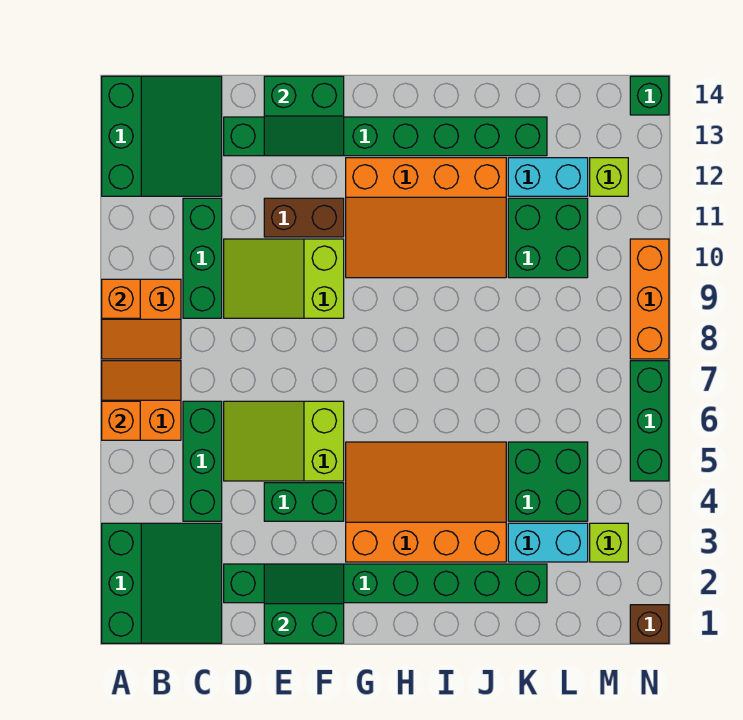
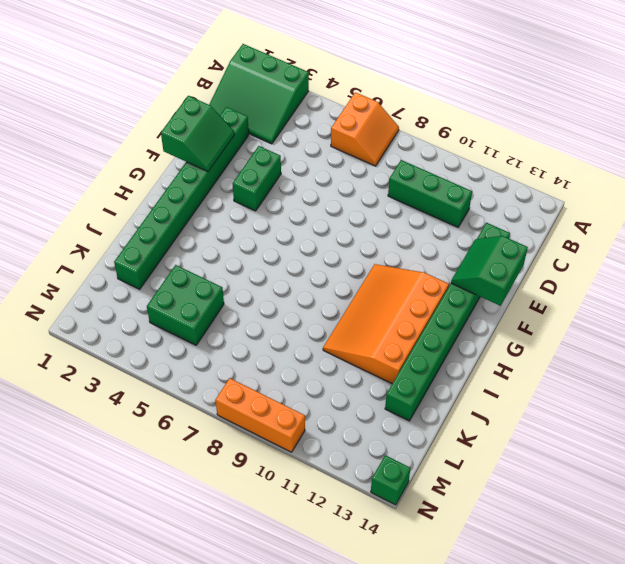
none -> orange slope A8:B9 level 1 top 9
none -> green slope A12:C14 level 1 top A
none -> green brick C4:C6 level 1

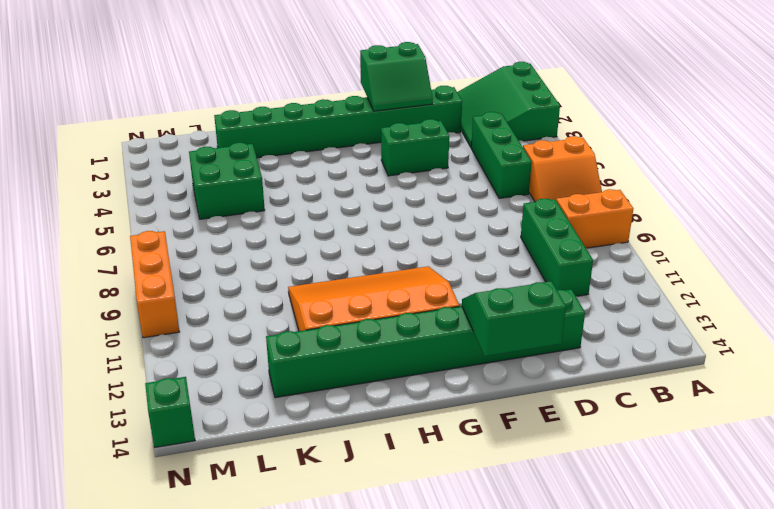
none -> green slope A12:C14 level 1 top A
none -> lime slope D5:F6 level 1 top F
none -> lime slope D9:F10 level 1 top F

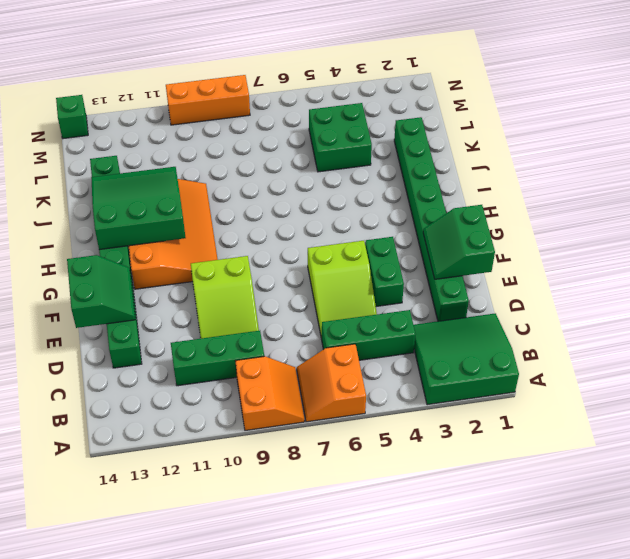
green slope H11:J13 level 2 top H -> green slope A12:C14 level 1 top A
none -> brown brick E11:F11 level 1
none -> orange slope G3:J5 level 1 top 3
none -> cyan brick K3:L3 level 1

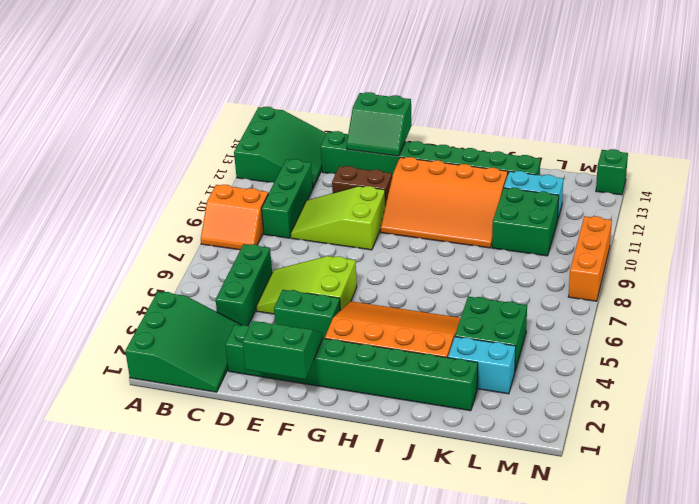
none -> orange slope A6:B7 level 1 top 6
none -> lime brick M3 level 1
none -> lime brick M12 level 1

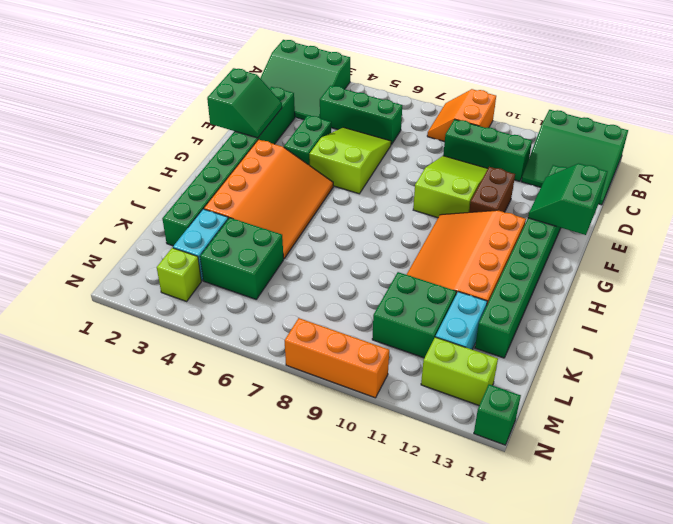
lime brick M12:M13 level 1 -> lime brick M12 level 1
none -> orange slope A6:B7 level 1 top 6
none -> brown brick N1 level 1
none -> green brick N5:N7 level 1

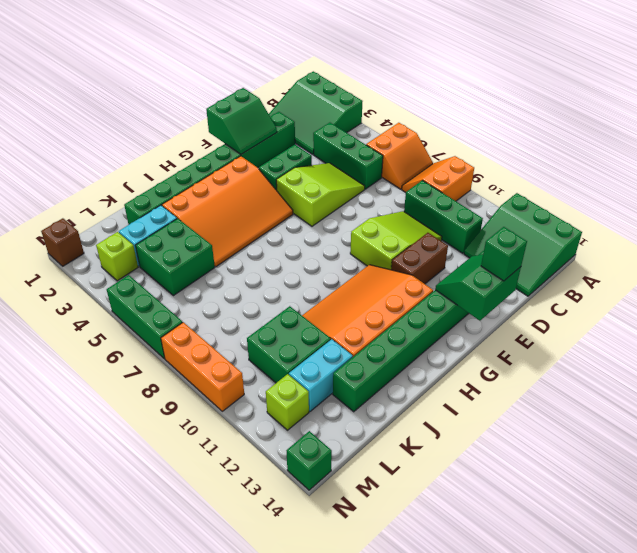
green brick E14 level 3 -> none
none -> orange brick A6 level 2
none -> orange brick A9 level 2

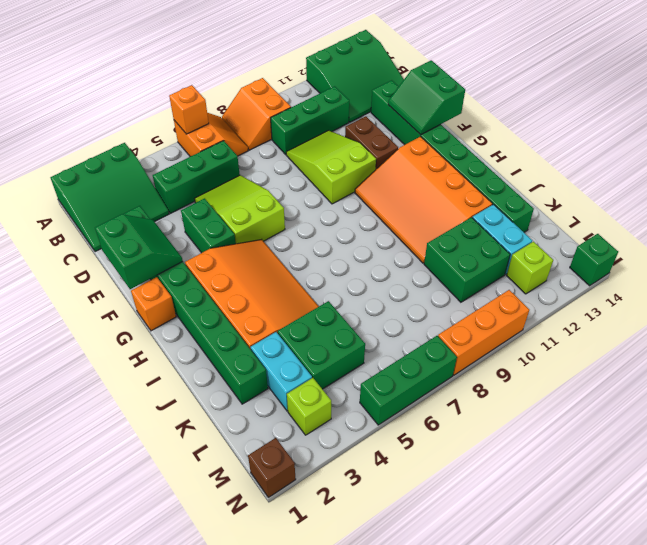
orange brick G1 level 1 -> orange brick A9 level 2

